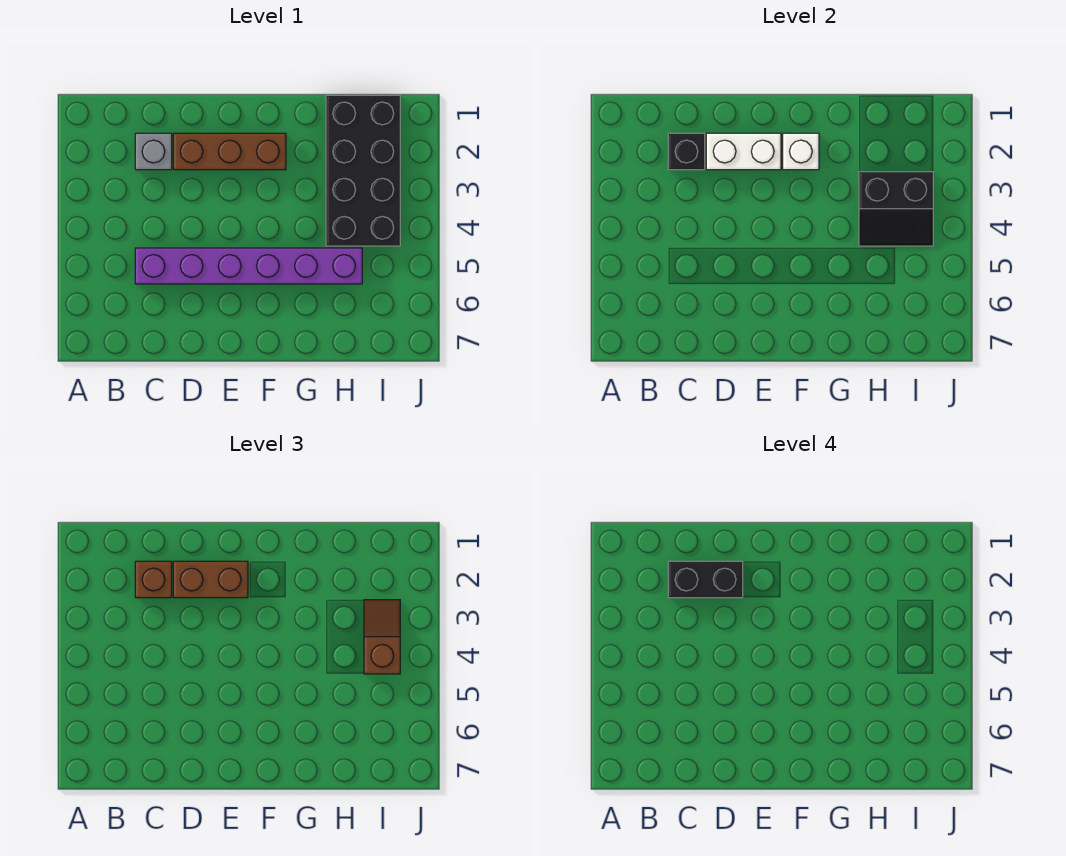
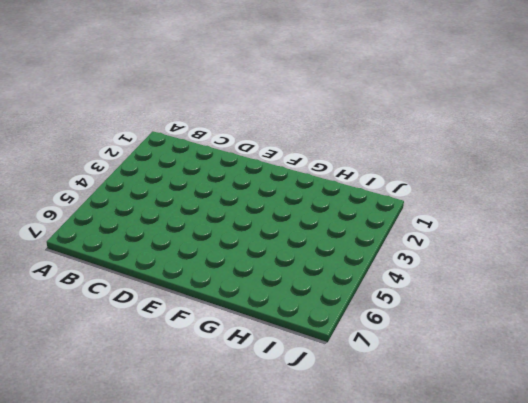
none -> grey brick C2 level 1
none -> purple brick C5:H5 level 1
none -> brown brick D2:F2 level 1

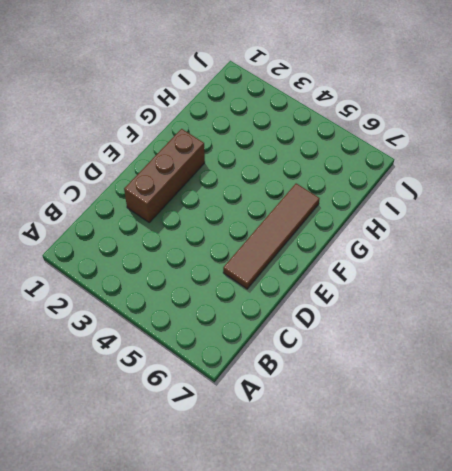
brown tile D6:G6 level 1 -> none
none -> grey brick C2 level 1
none -> purple brick C5:H5 level 1
none -> black brick H1:I4 level 1

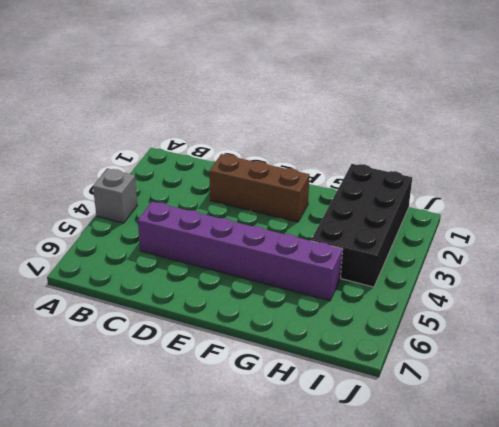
grey brick A4 level 1 -> grey brick C2 level 1
none -> black brick C2 level 2
none -> white brick D2:E2 level 2
none -> white brick F2 level 2

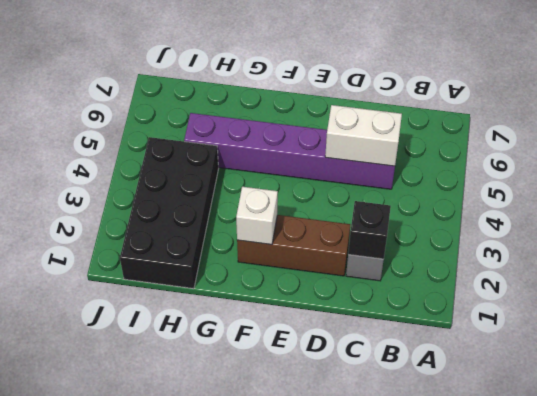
white brick C5:D5 level 2 -> white brick D2:E2 level 2
none -> black slope H3:I4 level 2 top 3
none -> brown brick C2 level 3
none -> brown brick D2:E2 level 3

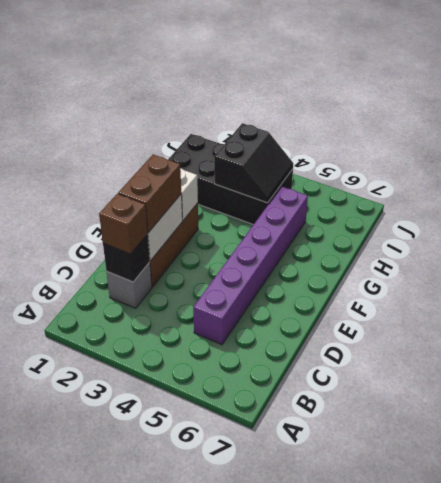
none -> brown slope I3:I4 level 3 top 4
none -> black brick C2:D2 level 4

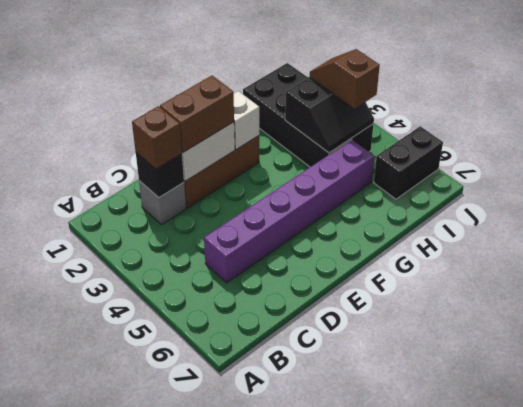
black brick I6:J6 level 1 -> black brick C2:D2 level 4

